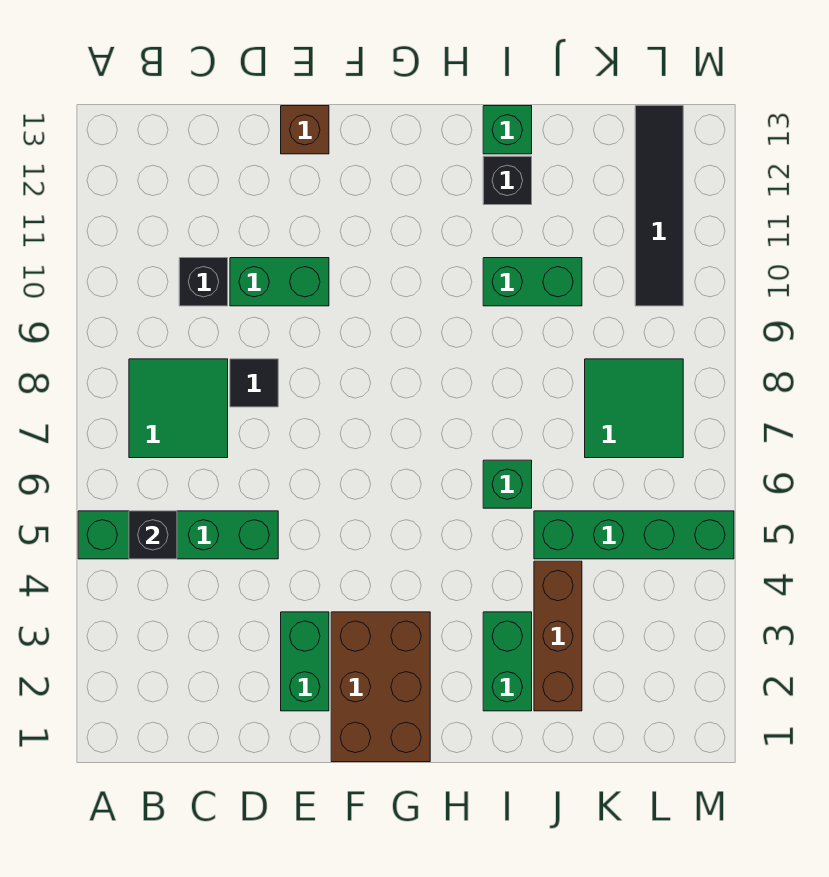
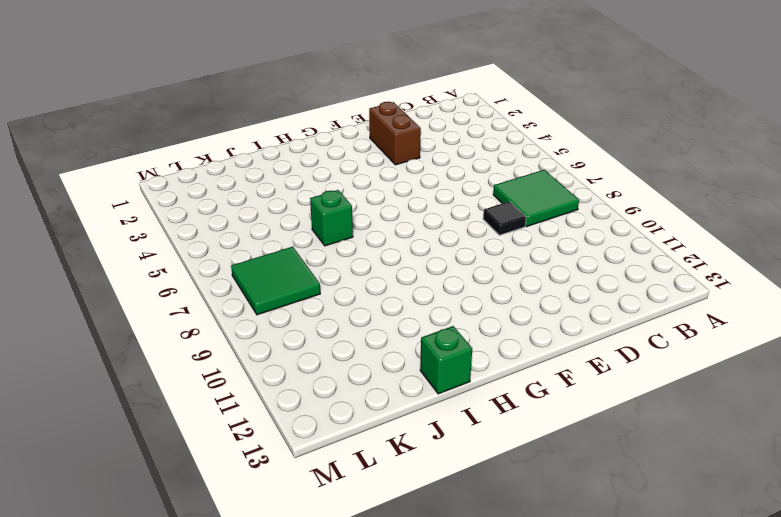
brown brick E2:E3 level 1 -> green brick E2:E3 level 1
none -> green brick A5:D5 level 1
none -> black brick C10 level 1
none -> green brick D10:E10 level 1

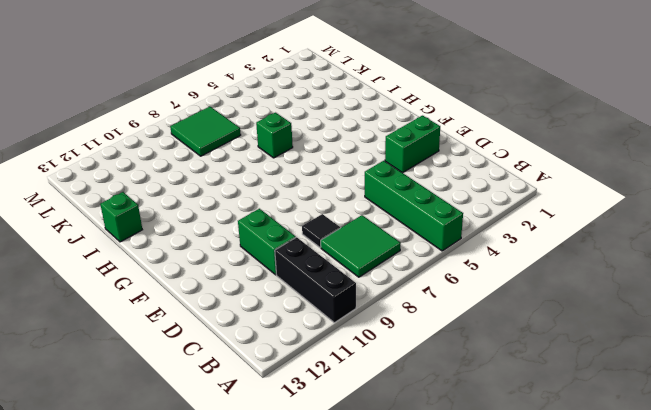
black brick A10:C10 level 1 -> black brick C10 level 1
none -> brown brick E13 level 1
none -> brown brick F1:G3 level 1
none -> green brick I2:I3 level 1

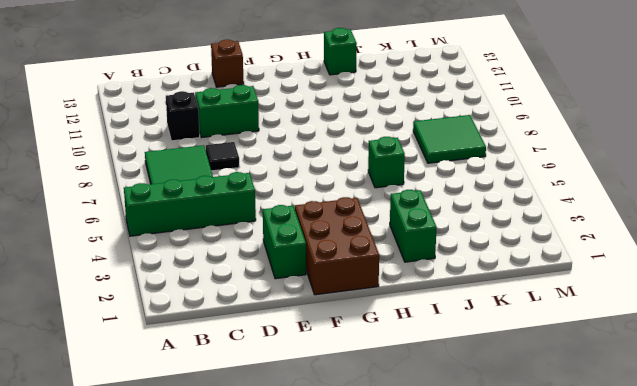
none -> green brick I10:J10 level 1
none -> black brick I12 level 1
none -> brown brick J2:J4 level 1

